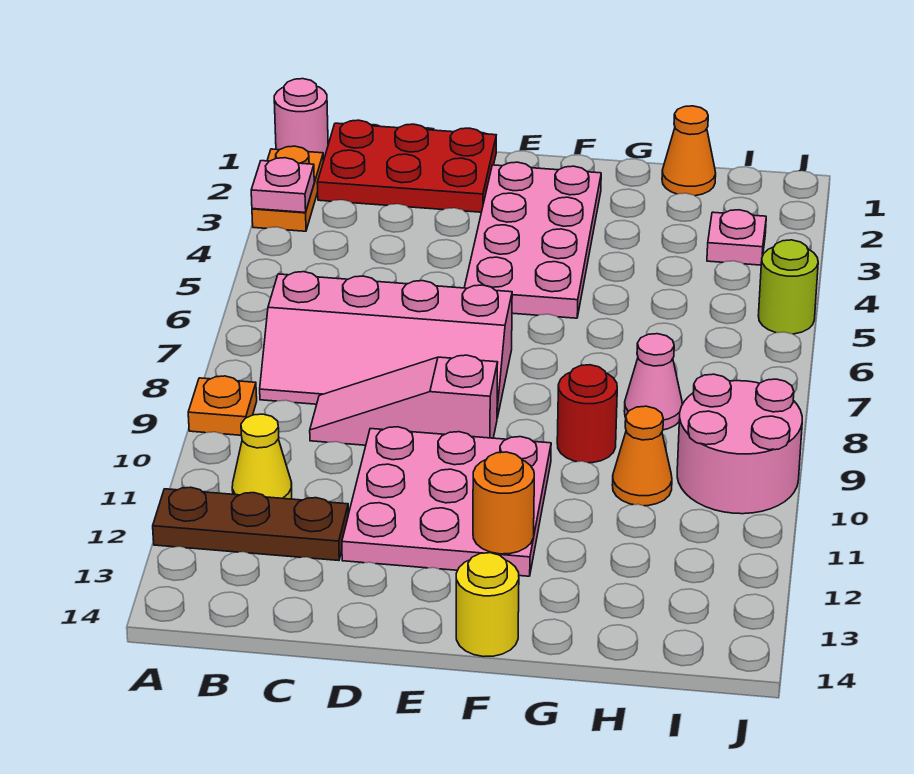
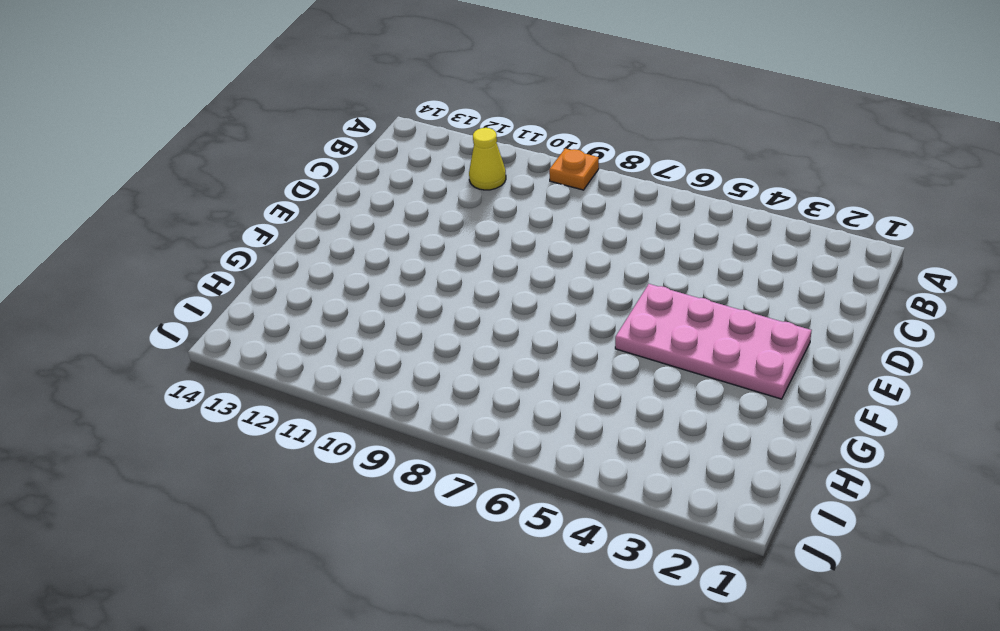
none -> pink round brick A1 level 1
none -> orange plate A2:A3 level 1
none -> brown plate A12:C12 level 1

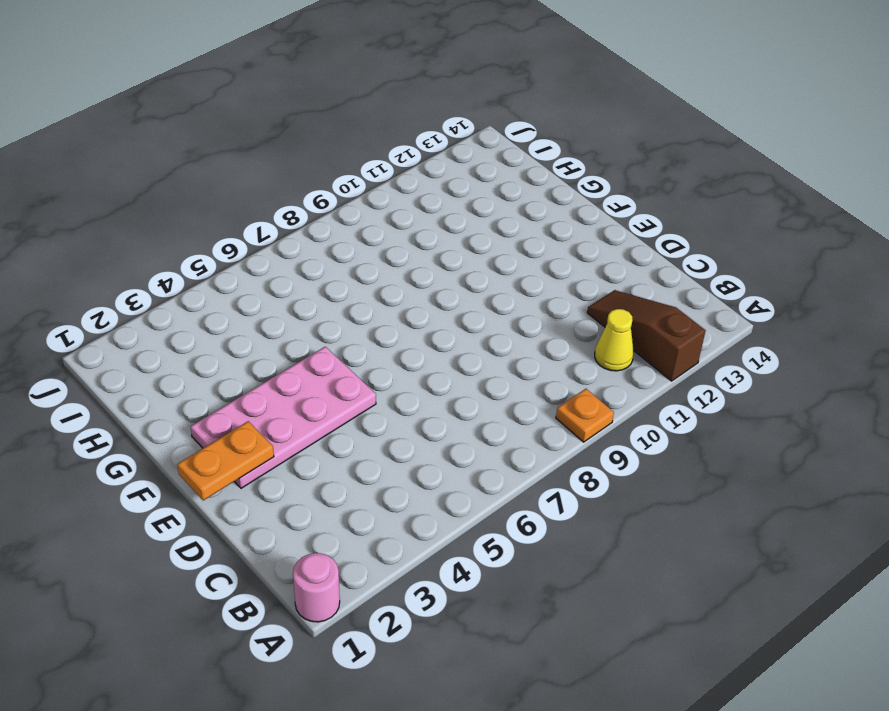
brown slope A12:C12 level 1 top A -> brown plate A12:C12 level 1
orange plate E1:E2 level 2 -> orange plate A2:A3 level 1
none -> red plate B1:D2 level 1
none -> pink slope B7:E8 level 1 top 7
none -> pink slope C9:E9 level 1 top E

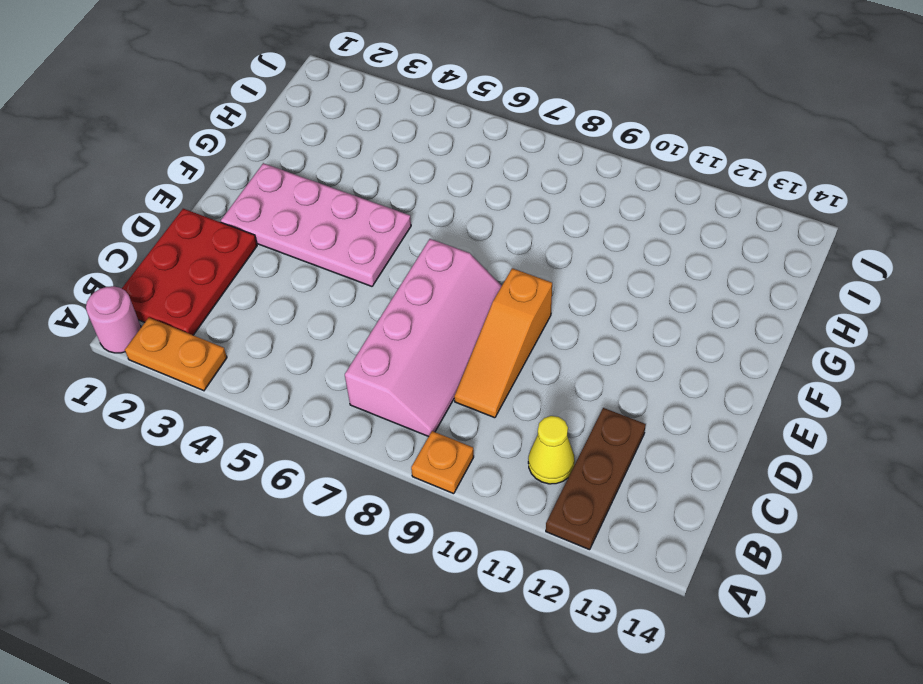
orange slope C9:E9 level 1 top E -> pink slope C9:E9 level 1 top E
none -> pink plate D10:F12 level 1
none -> yellow round brick F14 level 1
none -> red round brick G9 level 1

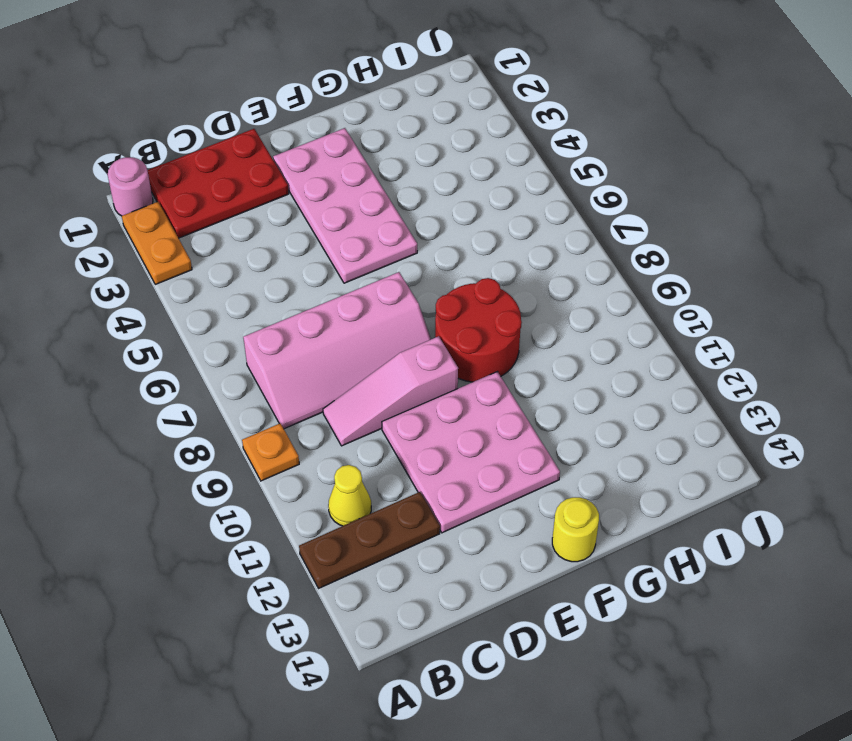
red round brick F8:G9 level 1 -> red round brick G9 level 1
none -> orange cone H1 level 1
none -> pink cone H8 level 1
none -> orange cone H10 level 1

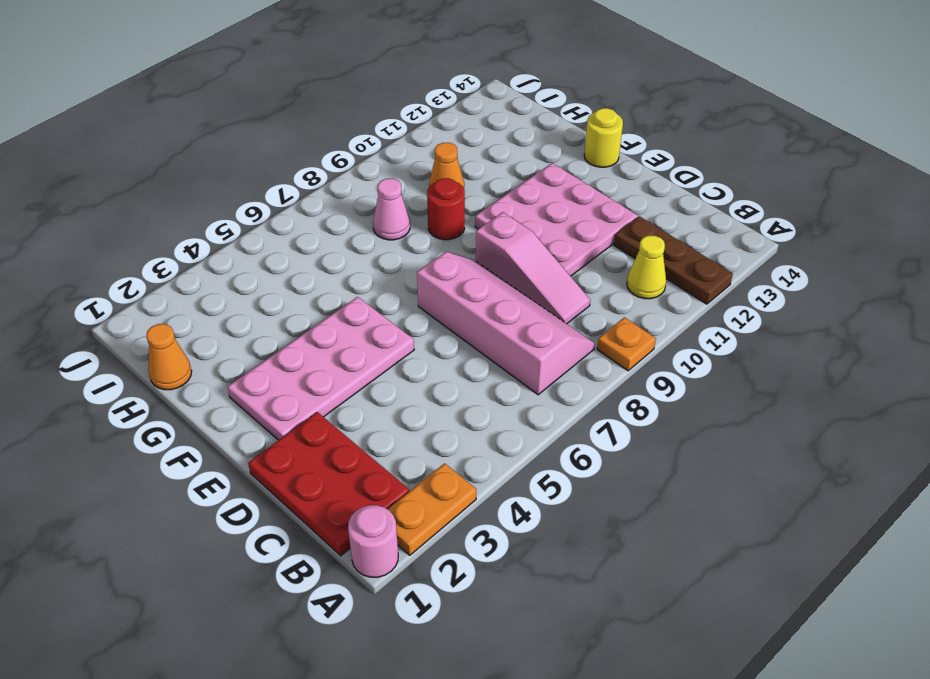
none -> pink plate I3 level 1
none -> pink round brick I9:J10 level 1
none -> lime round brick J5 level 1

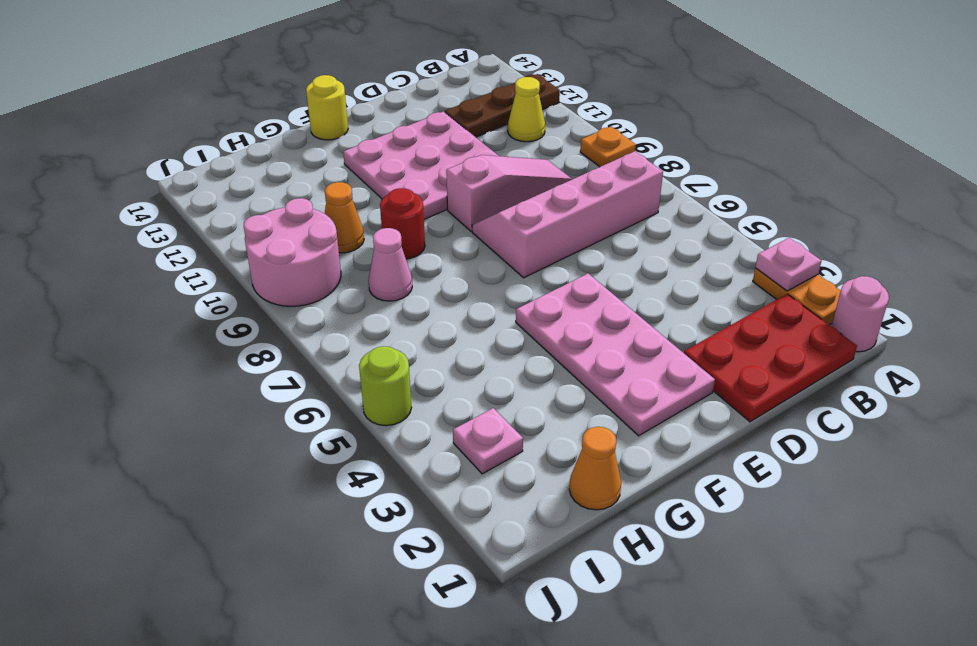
none -> orange round brick F12 level 2

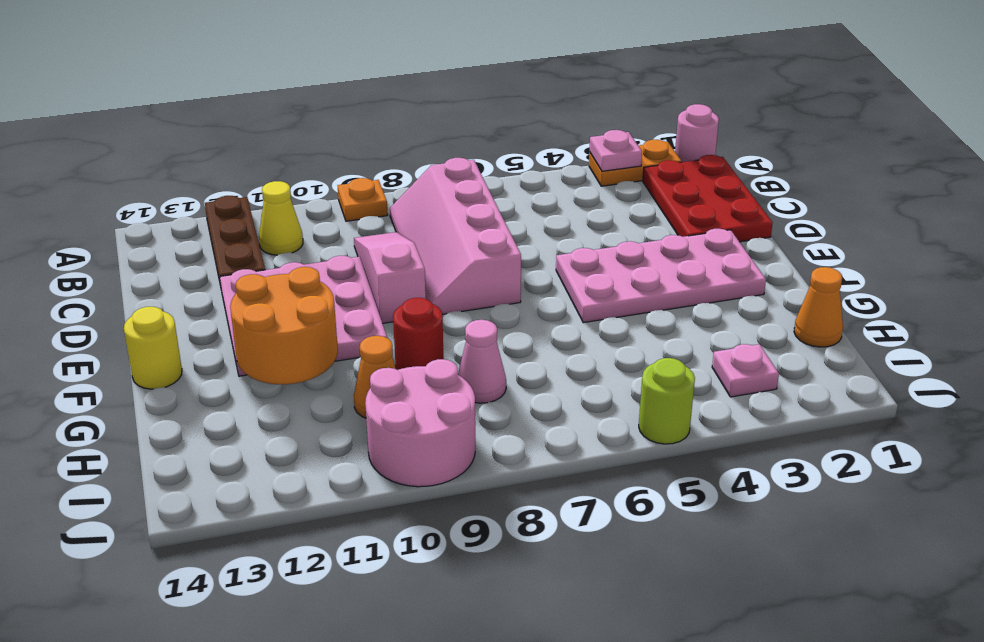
orange round brick F11:G12 level 2 -> orange round brick F12 level 2

